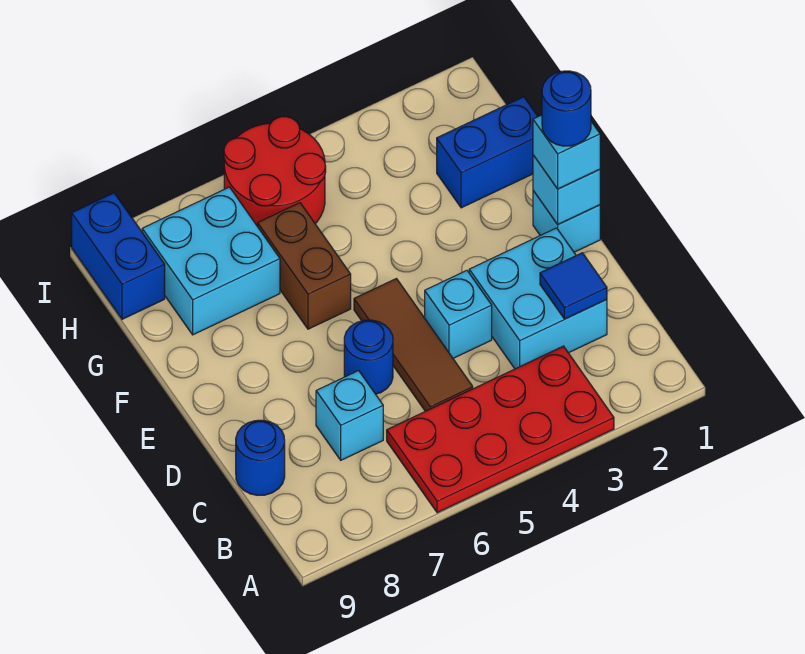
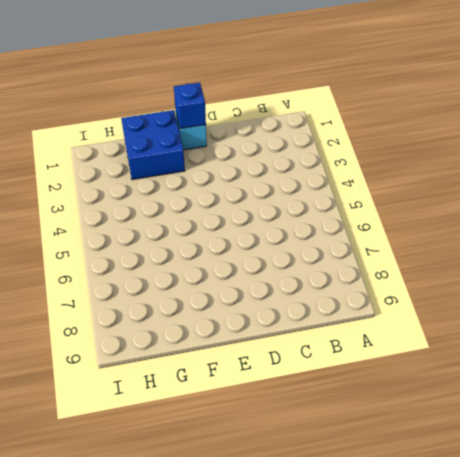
blue brick E1 level 2 -> cyan brick E1 level 2
blue brick F1:G2 level 1 -> blue brick G1:G2 level 1
none -> red plate A3:B6 level 1
none -> cyan brick C2:D3 level 1
none -> brown tile C5:E5 level 1

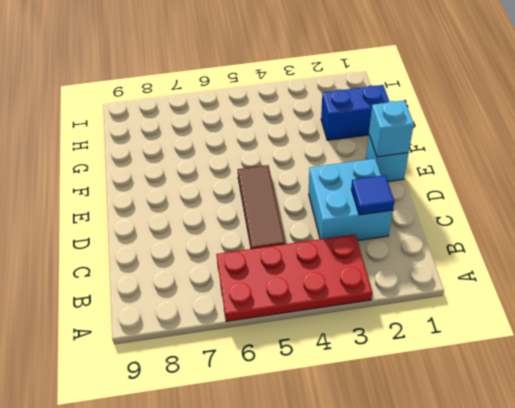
none -> cyan brick C7 level 1
none -> blue round brick C9 level 1
none -> cyan brick D4 level 1

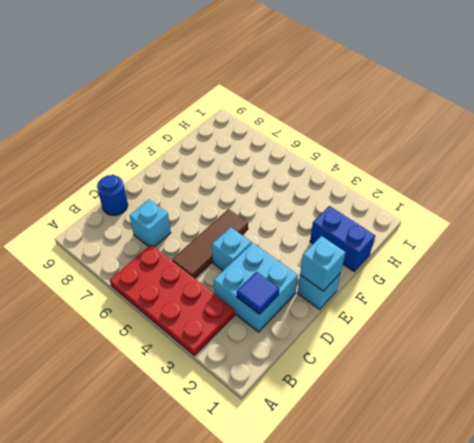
none -> blue round brick D6 level 1
none -> brown brick F6:G6 level 1
none -> cyan brick G7:H8 level 1

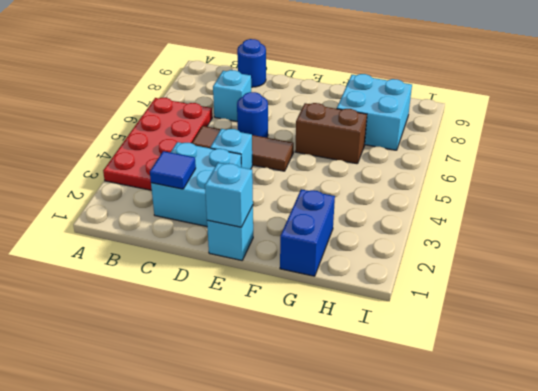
none -> red round brick H5:I6 level 1
none -> blue brick H9:I9 level 1
none -> cyan brick E1 level 3

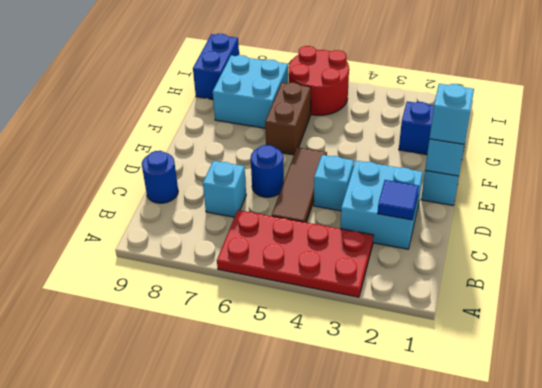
none -> blue round brick E1 level 4

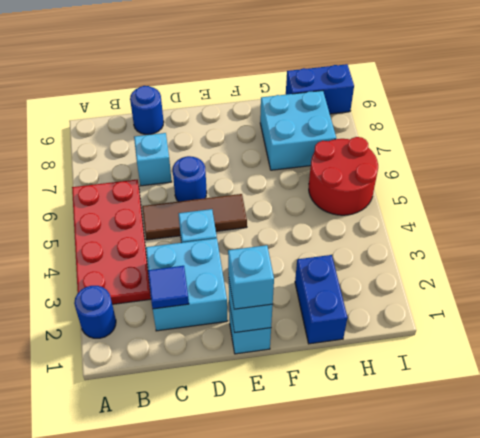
blue round brick A2 level 1 -> blue round brick E1 level 4
none -> brown brick F6:G6 level 1

